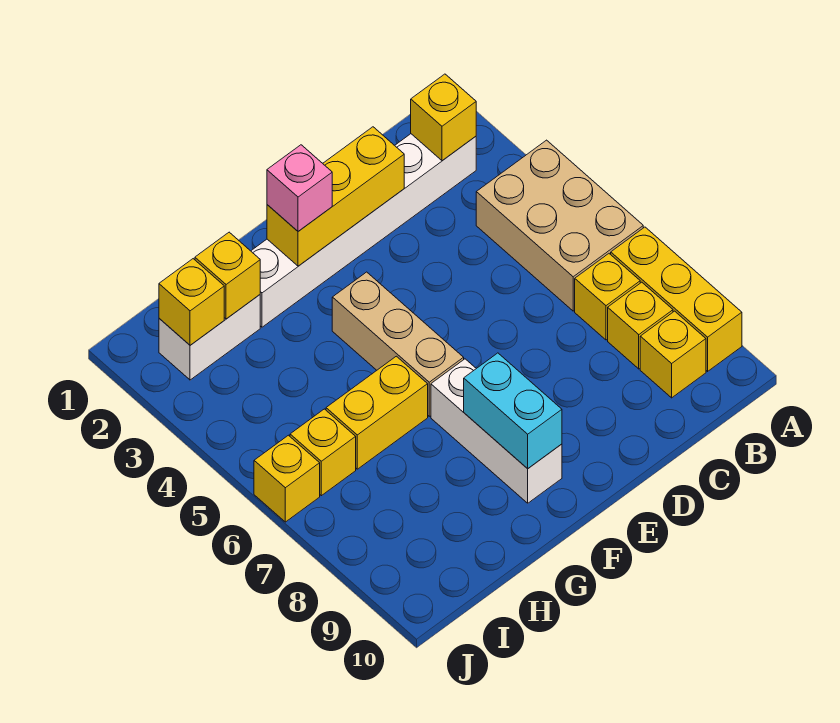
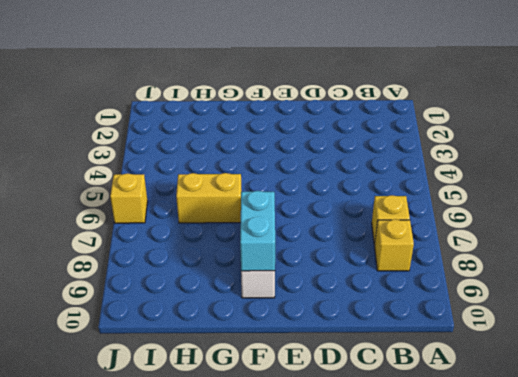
none -> tan brick A4:B6 level 1
none -> yellow brick A7:A9 level 1
none -> white brick B2:G2 level 1

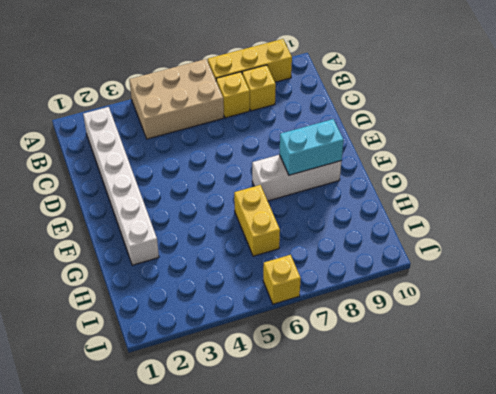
none -> yellow brick B9 level 1
none -> tan brick F4:F6 level 1
none -> white brick H2:I2 level 1

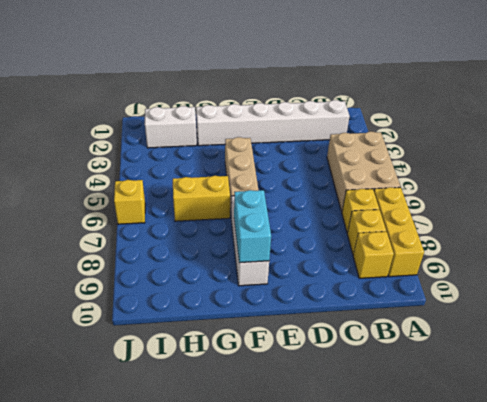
none -> yellow brick I6 level 1
none -> yellow brick B2 level 2
none -> yellow brick D2:F2 level 2

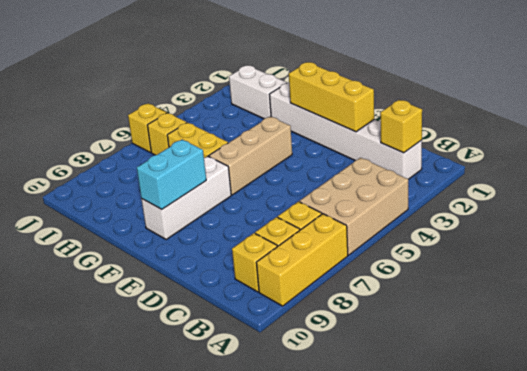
none -> yellow brick H2 level 2
none -> yellow brick I2 level 2
none -> pink brick F2 level 3

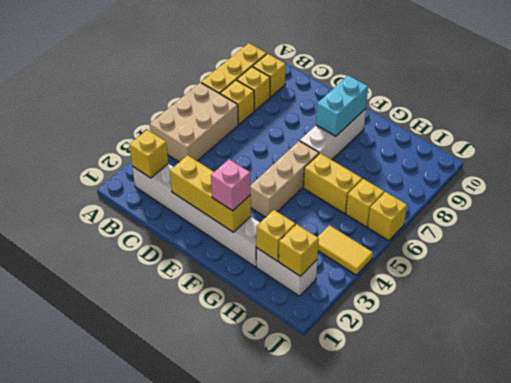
yellow tile I4:J4 level 1 -> none

